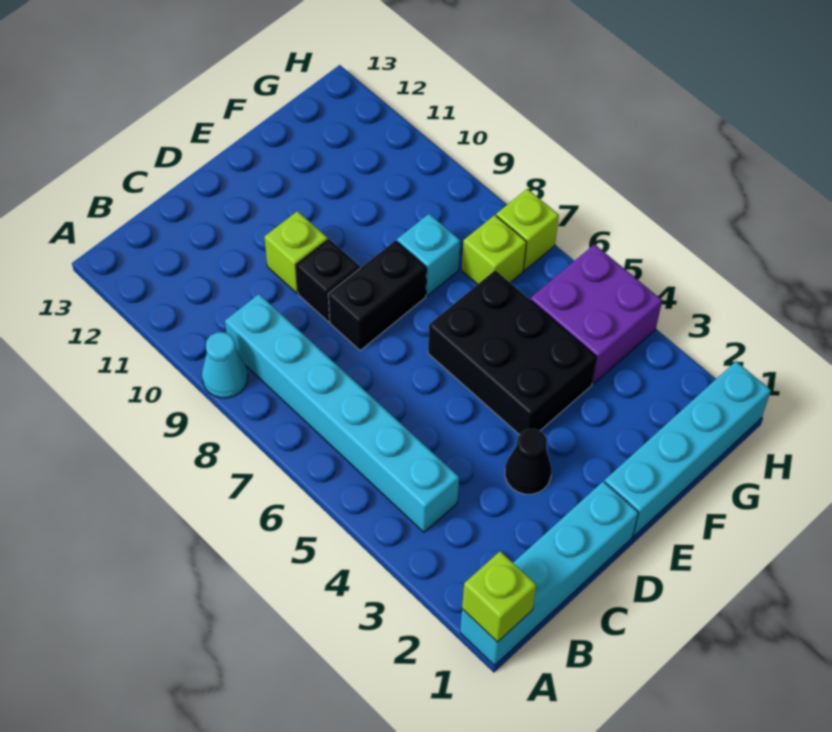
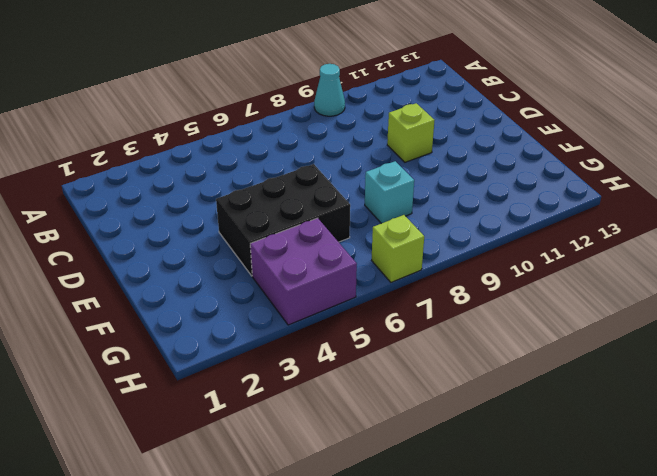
none -> cyan brick A1:D1 level 1
none -> cyan brick B4:B9 level 1
none -> black cone D3 level 1

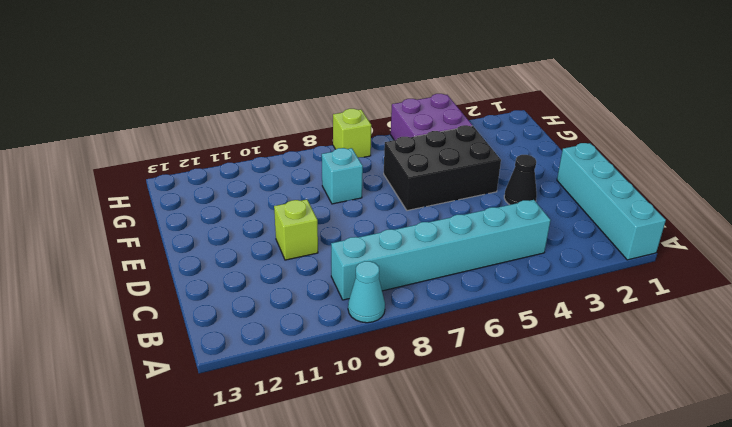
none -> black brick D8:E8 level 1
none -> black brick D9 level 1
none -> cyan brick E1:H1 level 1

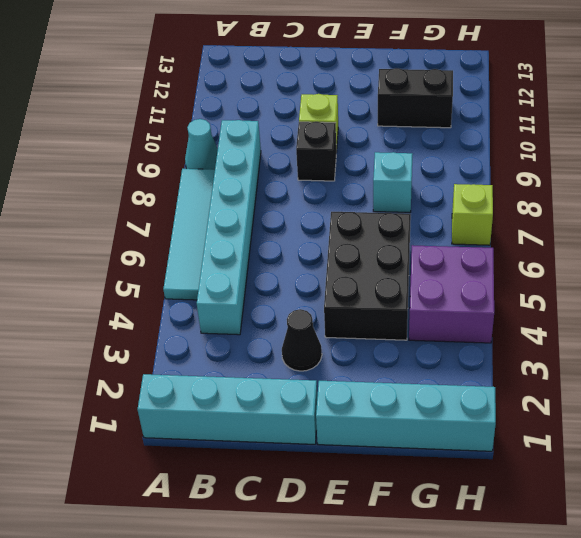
cyan tile A5:A8 level 1 -> none
black brick F11:G11 level 1 -> black brick D8:E8 level 1
none -> lime brick G7 level 1
none -> lime brick A1 level 2

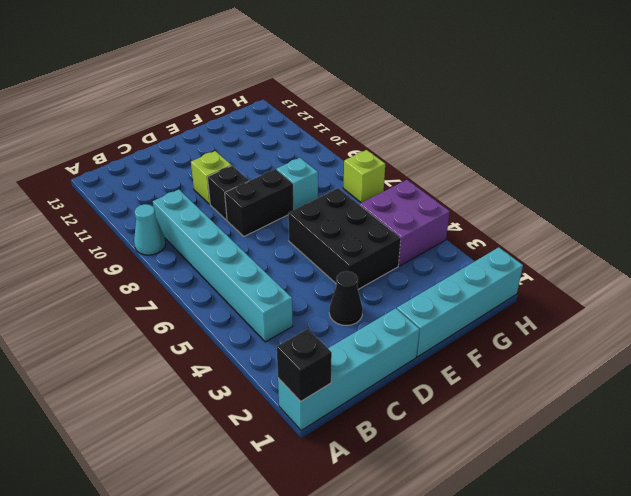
black brick A1 level 2 -> lime brick A1 level 2
none -> lime brick G7 level 1

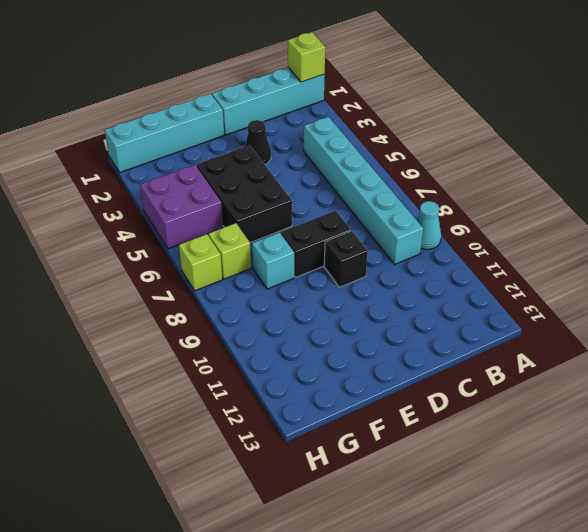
none -> lime brick D10 level 1

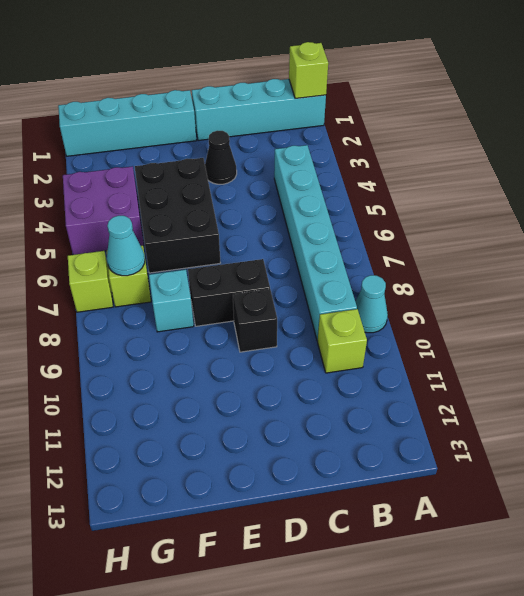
lime brick B10 level 1 -> lime brick D10 level 1
cyan cone G7 level 2 -> none

